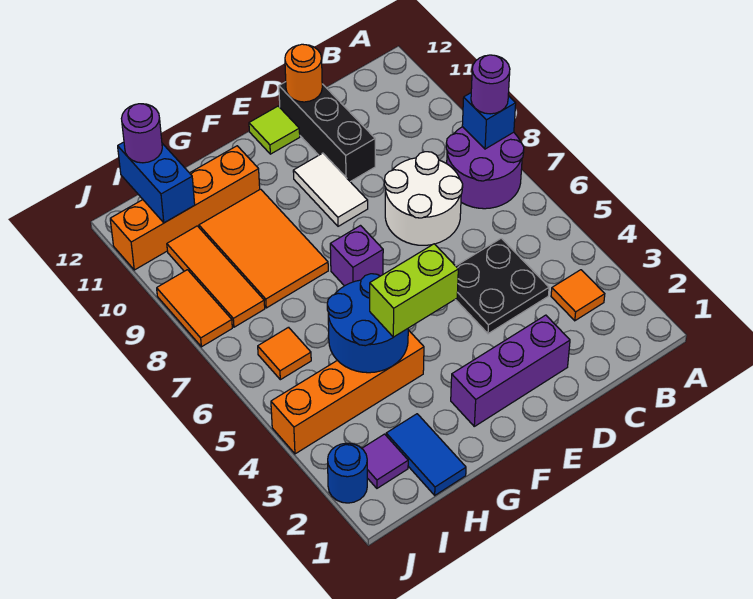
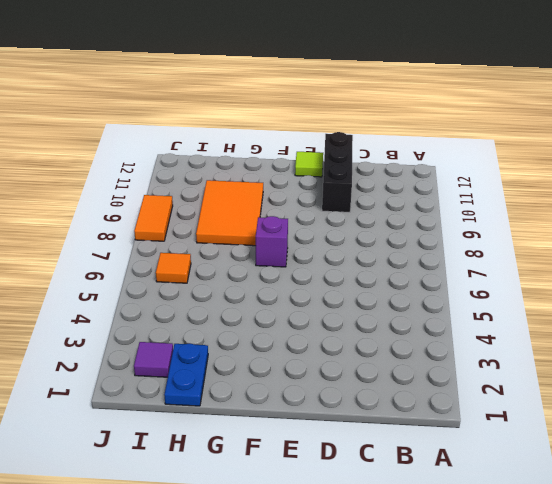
blue plate H1:H2 level 1 -> blue tile H1:H2 level 1
none -> purple round brick A7:B8 level 1
none -> orange tile B3 level 1
none -> black plate C4:D5 level 1

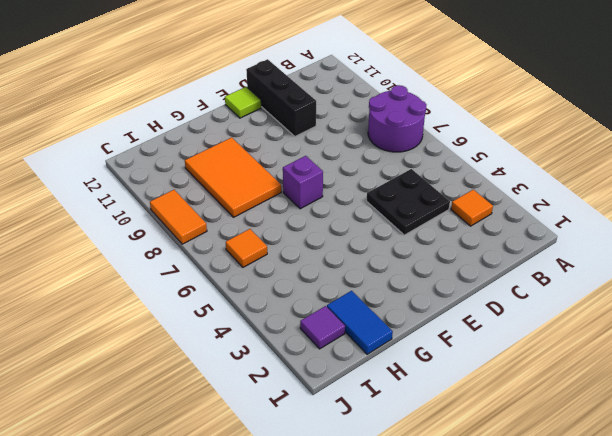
none -> white round brick C7:D8 level 1
none -> purple brick D2:F2 level 1
none -> white tile E9:E10 level 1

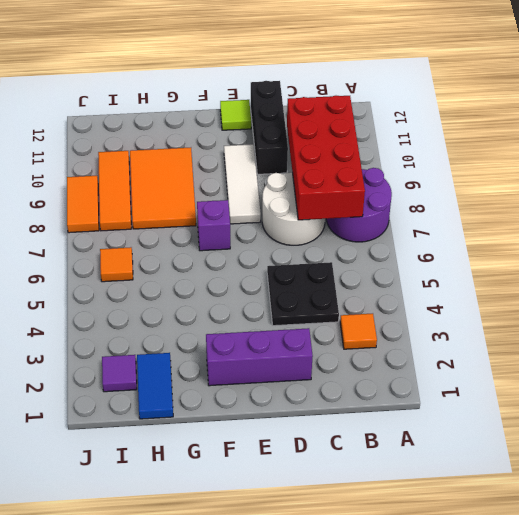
red brick B7:C10 level 2 -> none
white tile E8:E10 level 1 -> white tile E9:E10 level 1
none -> orange brick G4:J4 level 1
none -> orange brick G11:J11 level 1
none -> blue round brick J2 level 1

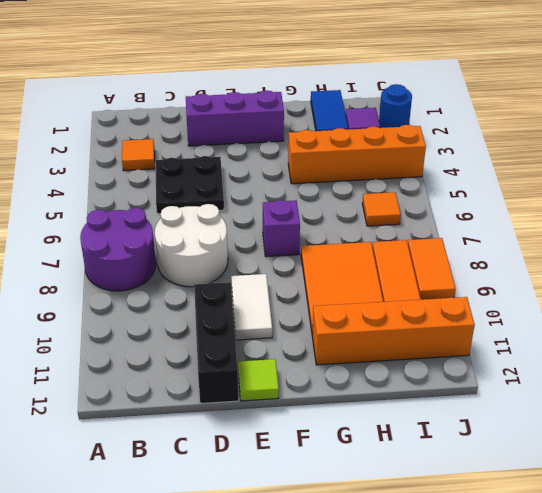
none -> blue brick A8 level 2
none -> orange round brick D12 level 2
none -> blue round brick G4:H5 level 2

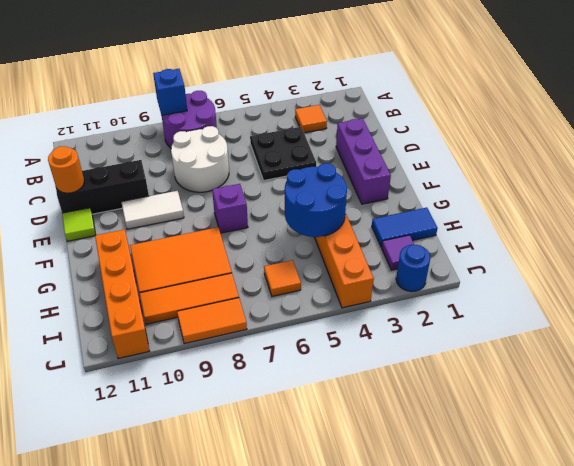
none -> blue brick I11:I12 level 2
none -> purple round brick A8 level 3
none -> lime brick F4:G4 level 3

